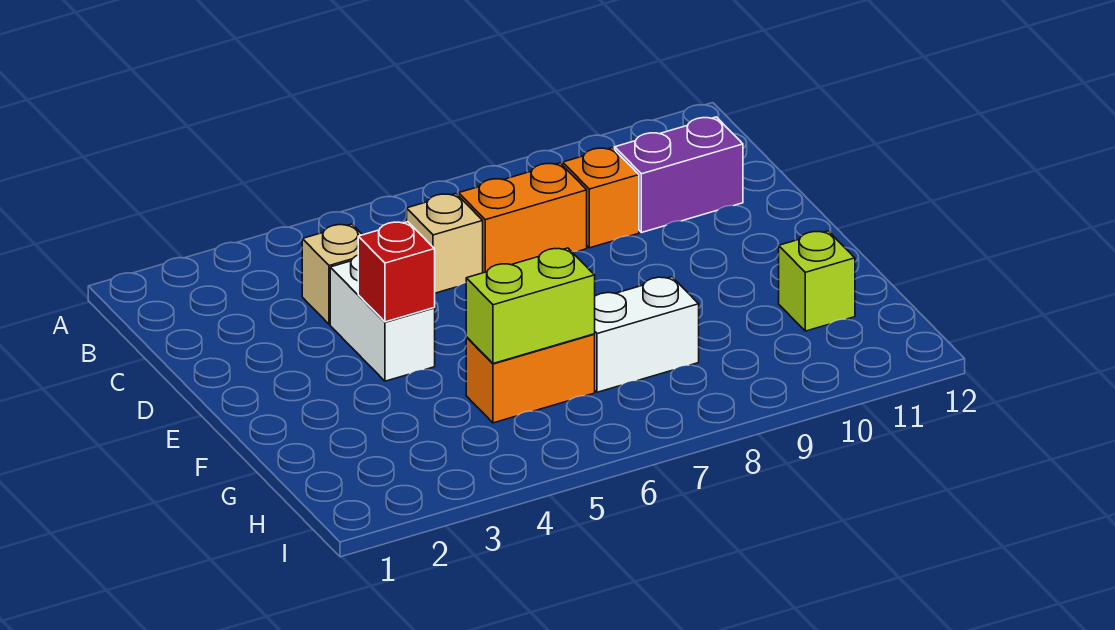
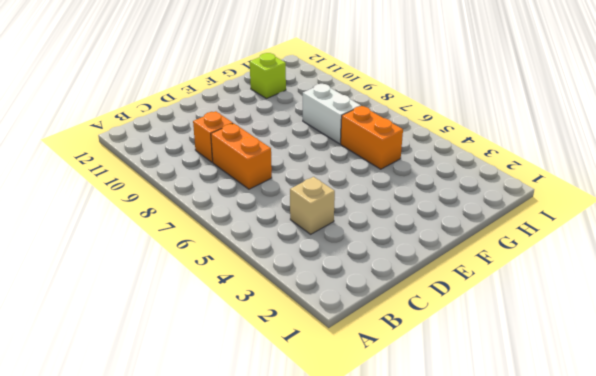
none -> tan brick C6 level 1
none -> purple brick C10:C11 level 1

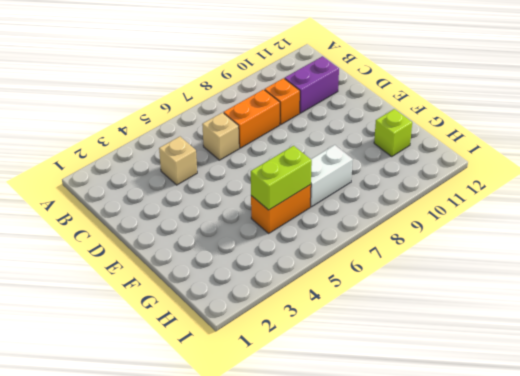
none -> white brick D4:E4 level 1
none -> red brick E4 level 2

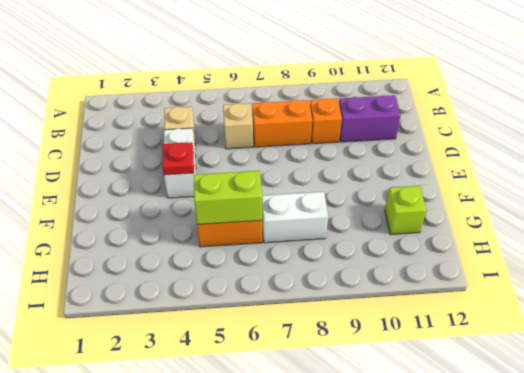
red plate E4 level 2 -> red brick E4 level 2

